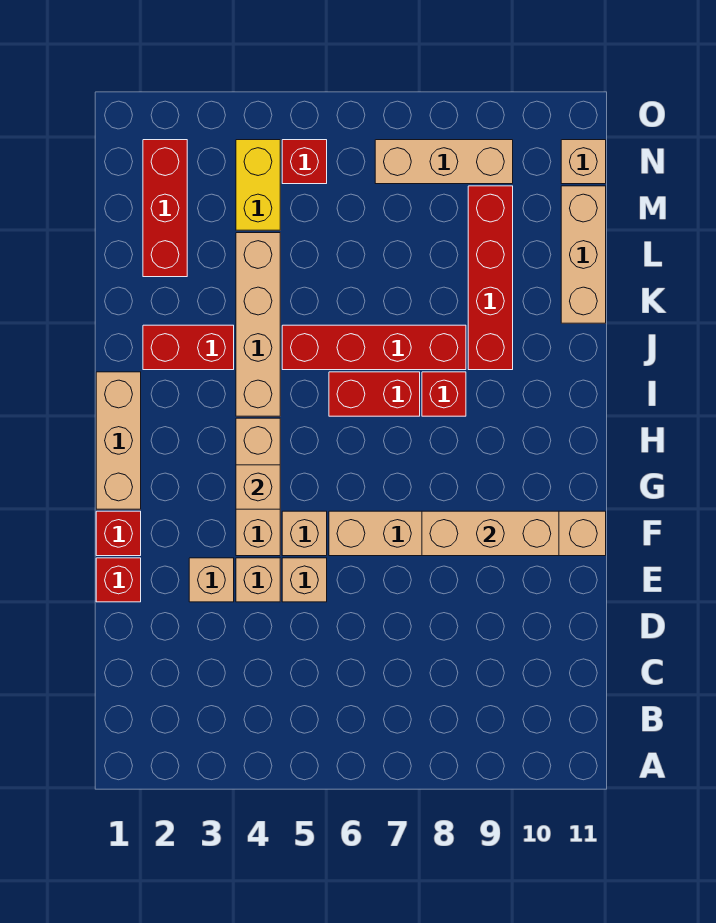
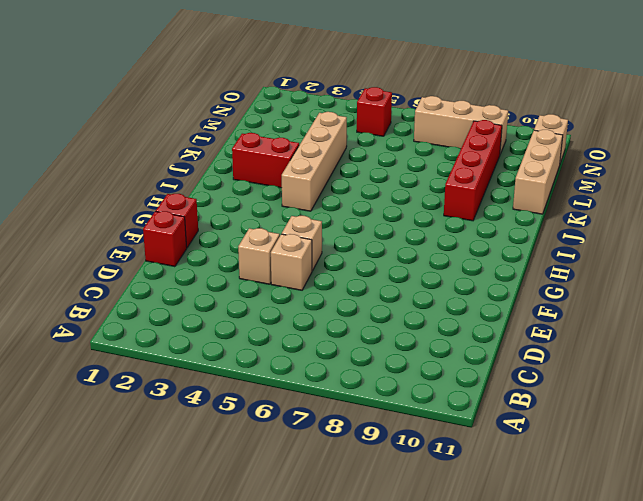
none -> tan brick E3 level 1
none -> tan brick F4:H4 level 1
none -> tan brick F6:F11 level 1

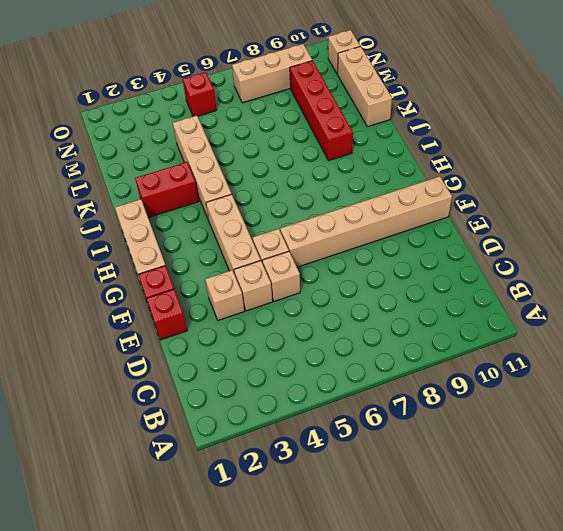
none -> red brick I6:I7 level 1
none -> red brick I8 level 1
none -> red brick J5:J8 level 1

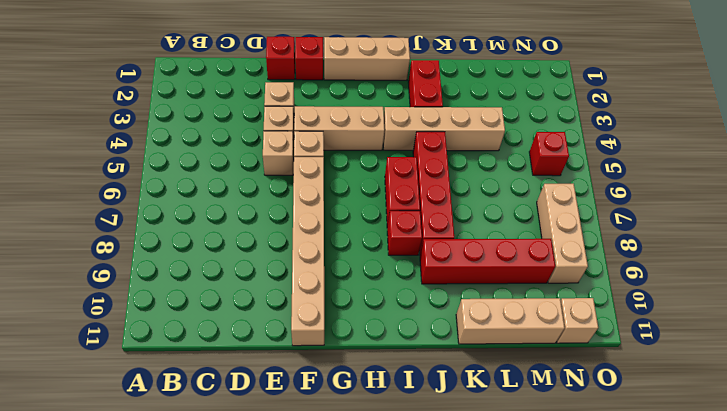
none -> red brick L2:N2 level 1
none -> yellow brick M4:N4 level 1
none -> tan brick F8:F10 level 2

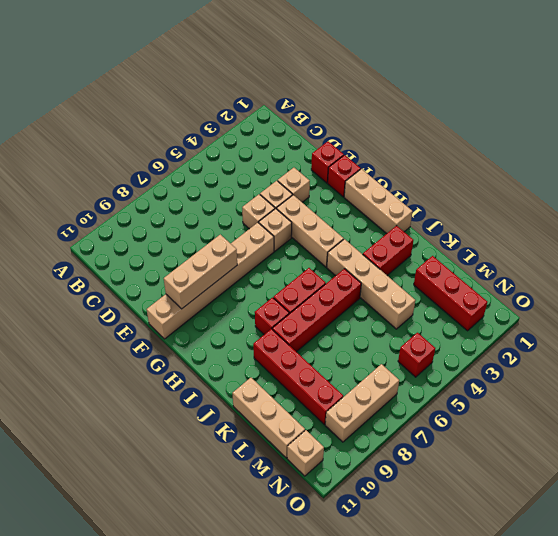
none -> yellow brick M4:N4 level 1
none -> tan brick G4 level 2

